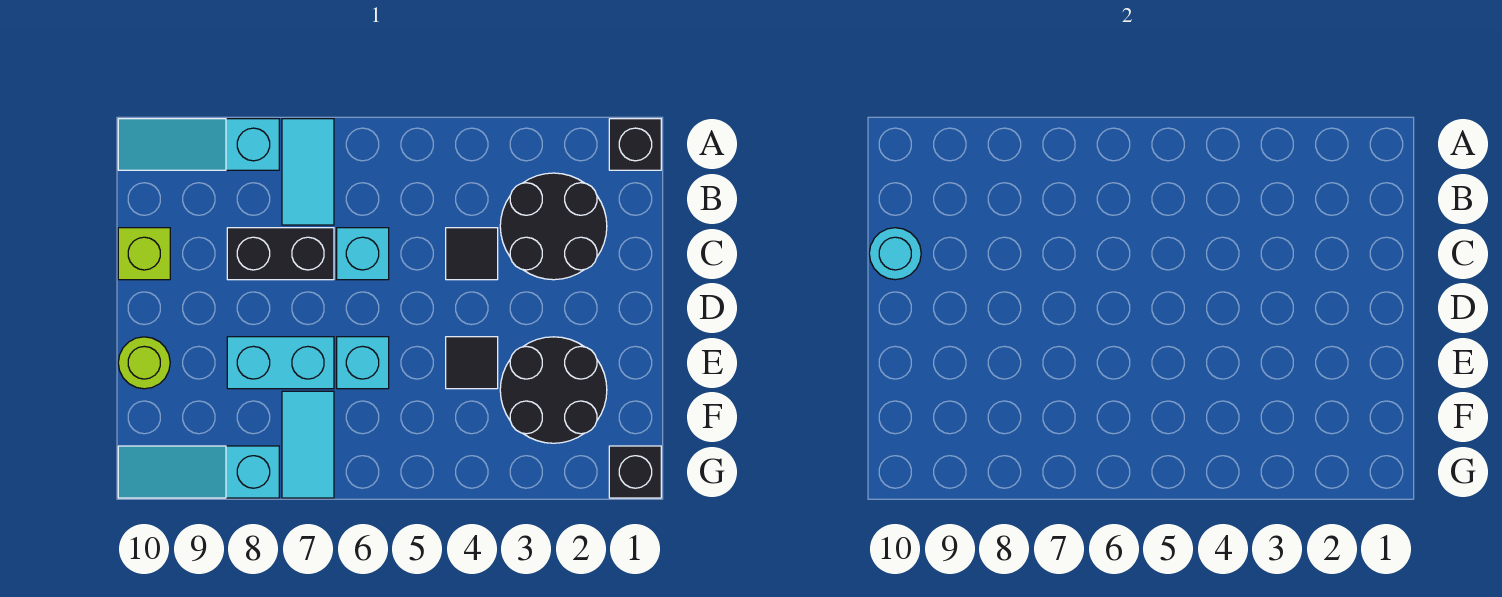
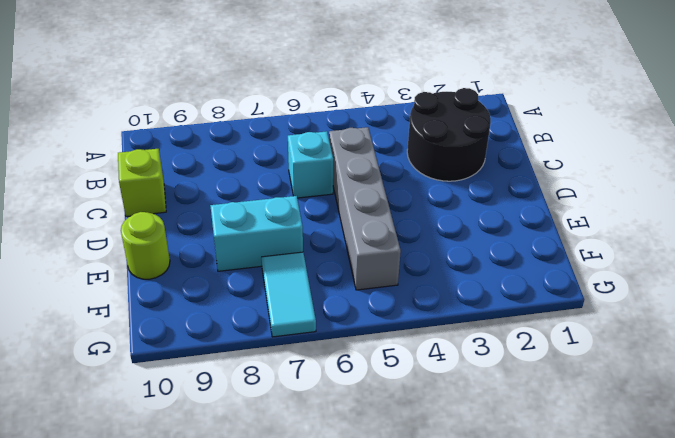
grey brick C5:F5 level 1 -> none
none -> black brick A1 level 1
none -> cyan tile A7:B7 level 1
none -> cyan slope A8:A10 level 1 top 8

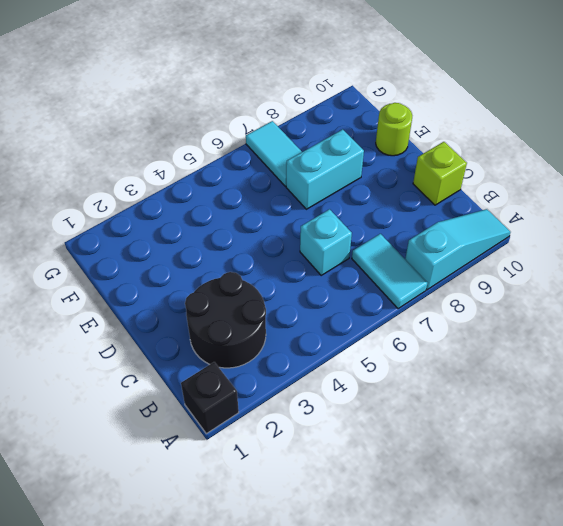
none -> black tile C4 level 1
none -> black brick C7:C8 level 1
none -> black round brick E2:F3 level 1

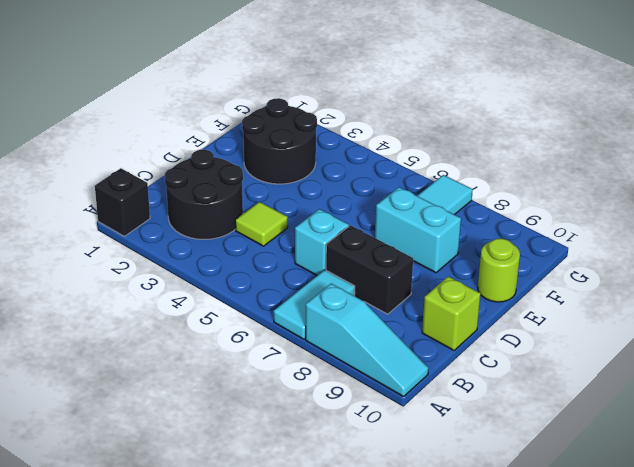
lime tile C4 level 1 -> black tile C4 level 1
none -> black tile E4 level 1
none -> cyan brick E6 level 1
none -> black brick G1 level 1

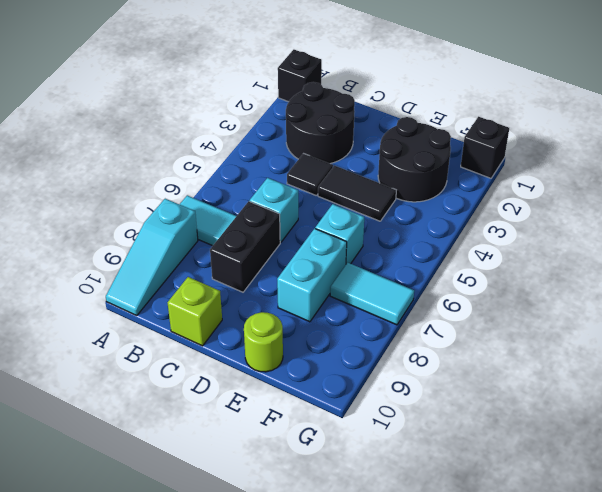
black tile D4:E4 level 1 -> black tile E4 level 1
none -> cyan slope G8:G10 level 1 top 8
none -> cyan round brick C10 level 2

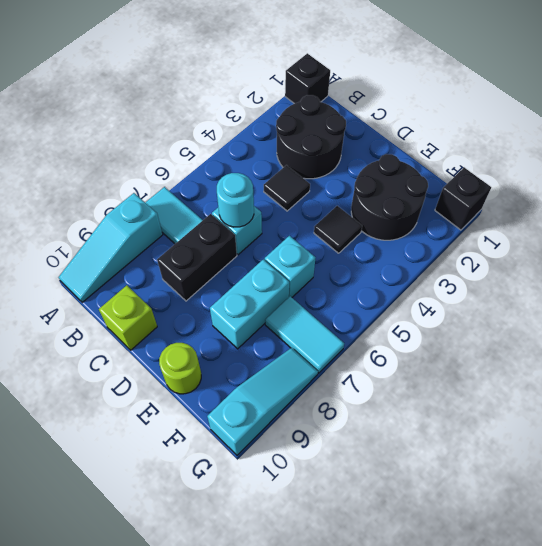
cyan round brick C6 level 2 -> cyan round brick C10 level 2
cyan slope G8:G10 level 1 top 10 -> cyan slope G8:G10 level 1 top 8

